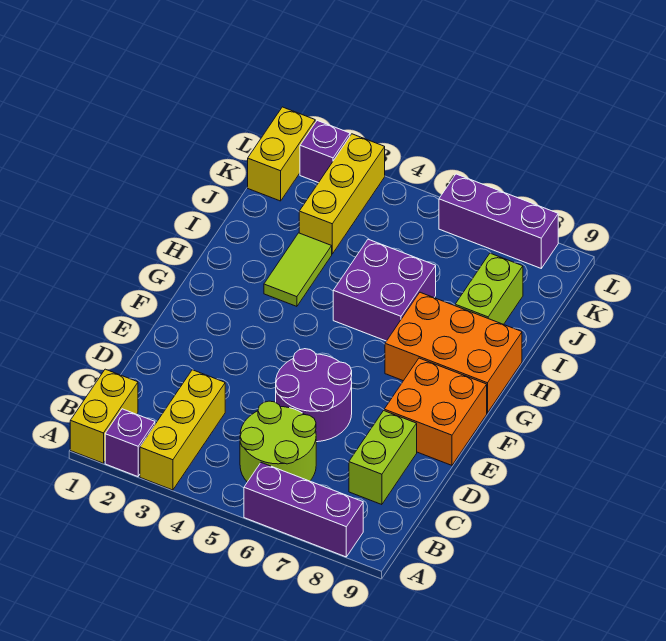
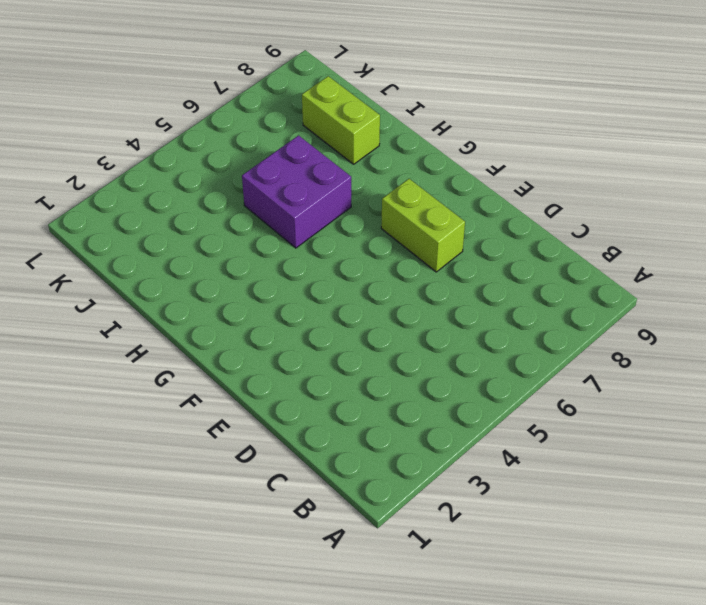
lime brick E7:F7 level 1 -> lime brick C8:D8 level 1
none -> yellow brick A1:B1 level 1
none -> purple brick A2 level 1
none -> yellow brick A3:C3 level 1

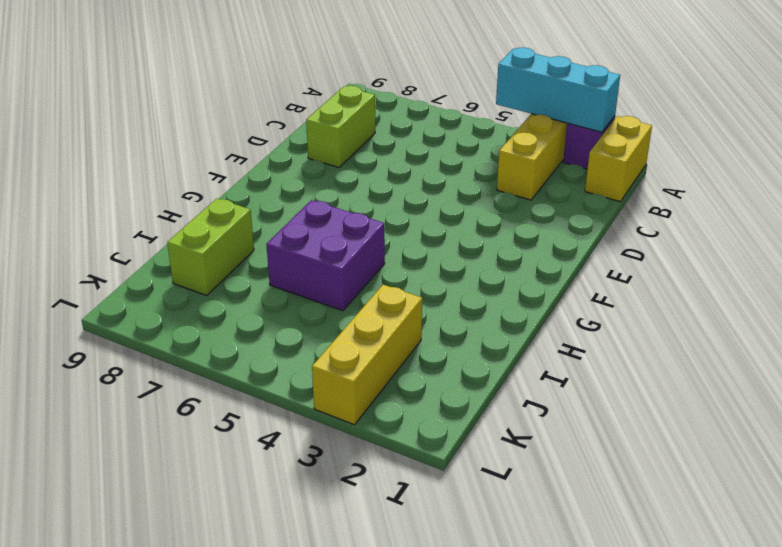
cyan brick A2:A4 level 2 -> none
none -> purple brick A6:A8 level 1
none -> lime round brick B5:C6 level 1
none -> purple round brick D5:E6 level 1

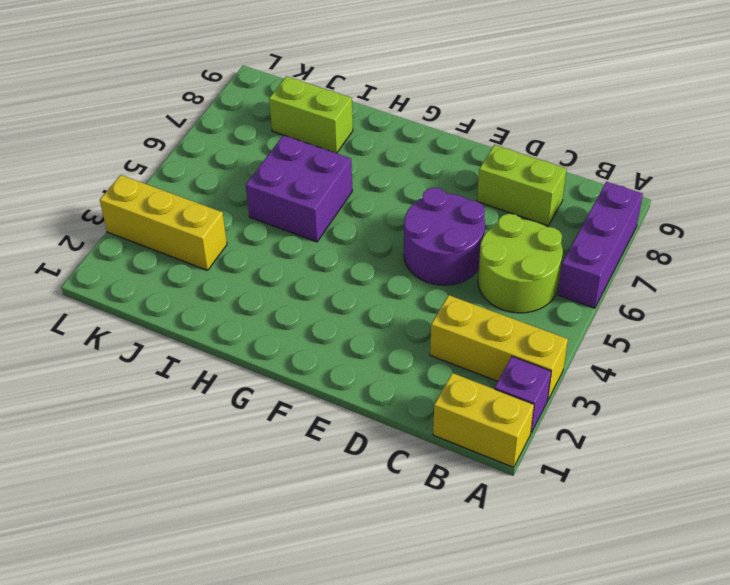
none -> orange brick E8:F9 level 1
none -> orange brick G7:H9 level 1
none -> lime tile H3:I3 level 1

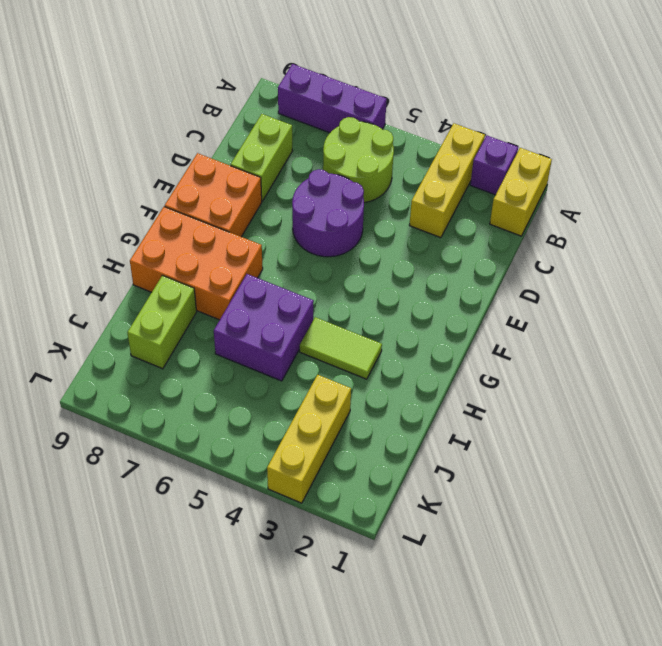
lime tile H3:H4 level 1 -> lime tile H3:I3 level 1
none -> yellow brick K1:L1 level 1
none -> purple brick L2 level 1
none -> purple brick L6:L8 level 1

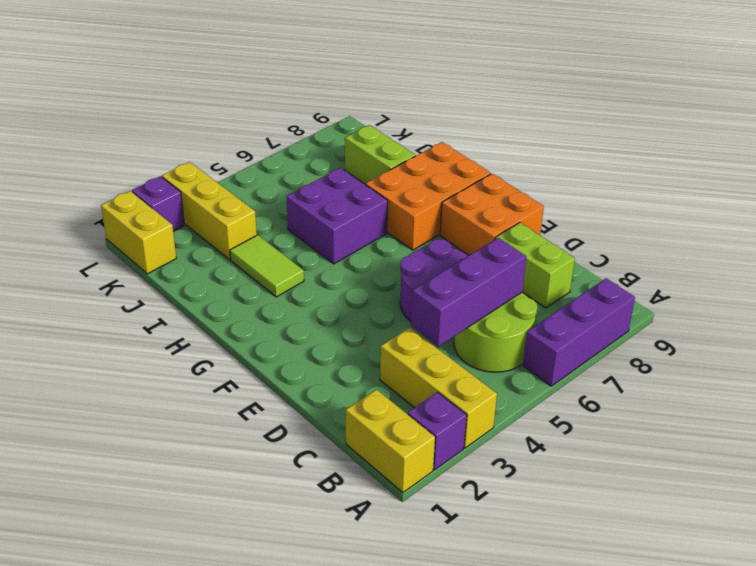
purple brick C4:C6 level 2 -> purple brick L6:L8 level 1

